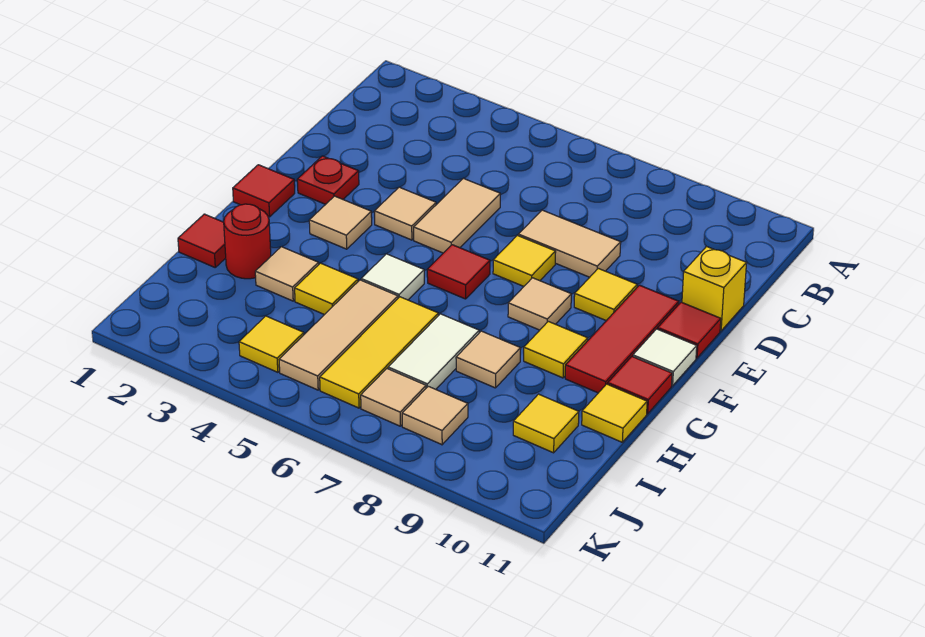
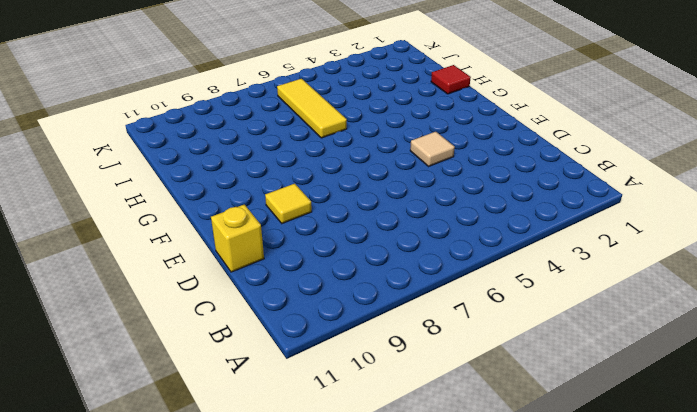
none -> tan tile D5:E5 level 1
none -> tan tile D7:D8 level 1
none -> red plate E2 level 1
none -> yellow tile E7 level 1

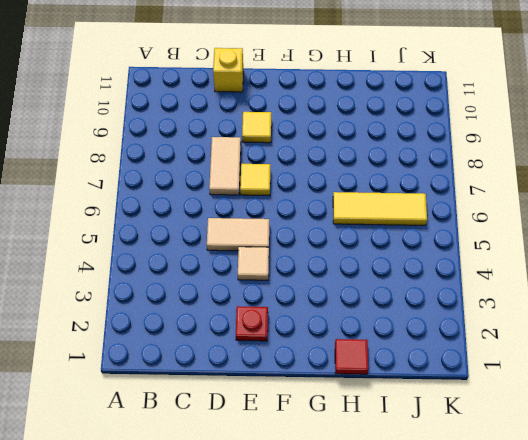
none -> red tile E10:G10 level 1
none -> red tile E11 level 1
none -> red tile F1 level 1
none -> tan tile F3 level 1

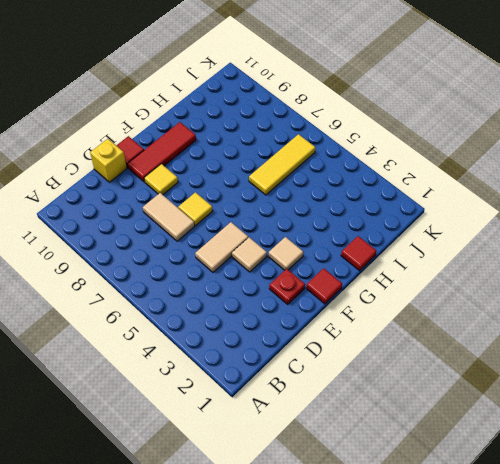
none -> red tile F6 level 1
none -> tan tile F8 level 1
none -> white tile F11 level 1
none -> white tile G5 level 1

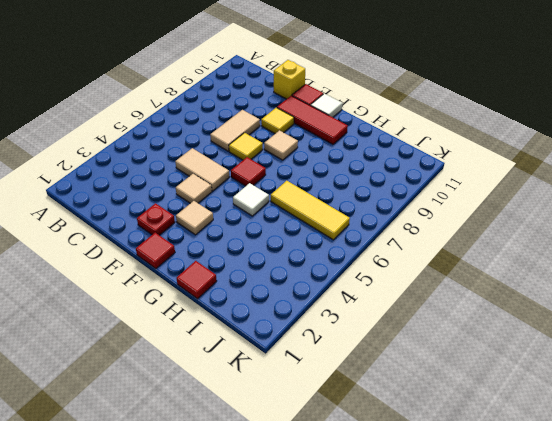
none -> yellow tile G9 level 1
none -> red tile G11 level 1
none -> red round brick H2 level 1
none -> tan tile H3 level 1

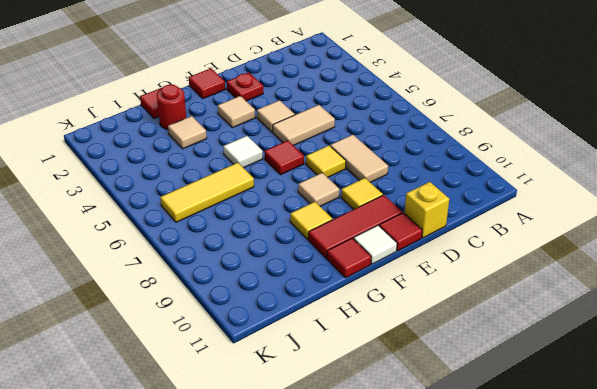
none -> yellow tile H4 level 1
none -> tan tile H5:J5 level 1
none -> white tile H7:I7 level 1
none -> tan tile H8 level 1

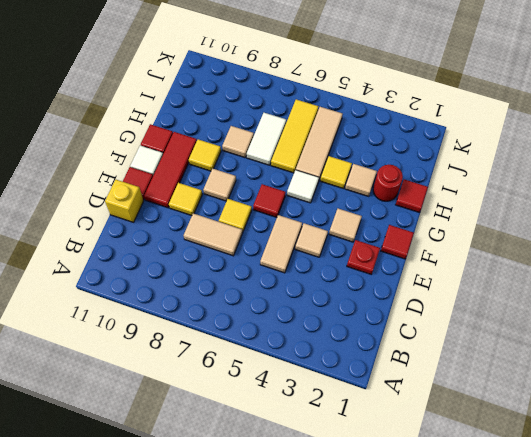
none -> yellow tile H11 level 1
none -> yellow tile I10 level 1
none -> yellow tile J4 level 1
none -> tan tile J7 level 1

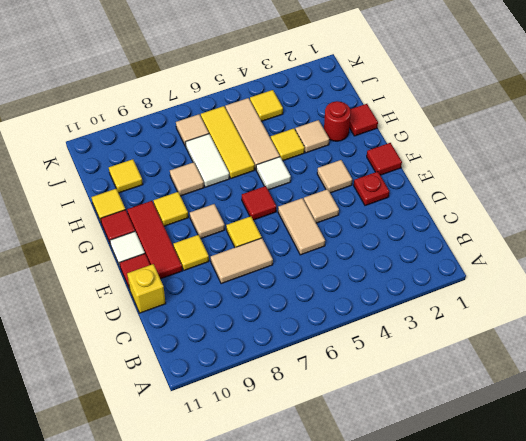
none -> tan tile J8 level 1

